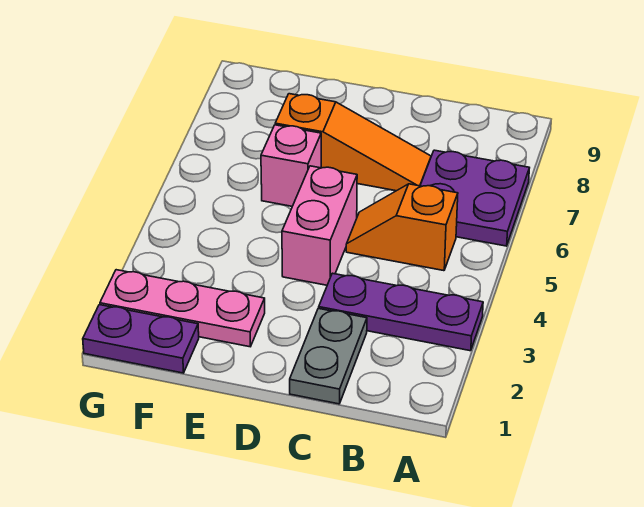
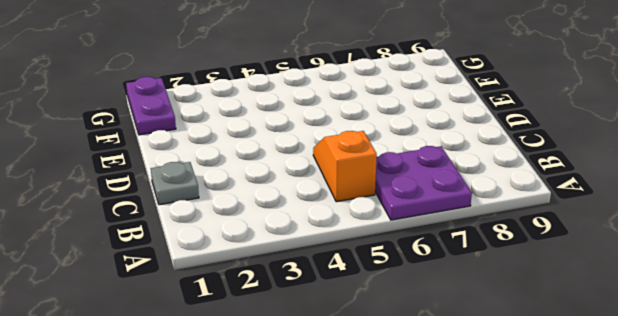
grey plate C1 level 1 -> grey plate C1:C2 level 1
none -> purple plate A3:C3 level 1
none -> orange slope C7:E7 level 1 top E

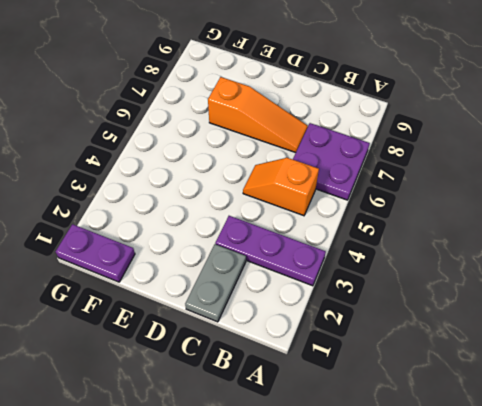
none -> pink brick D4:D5 level 1
none -> pink plate E2:G2 level 1

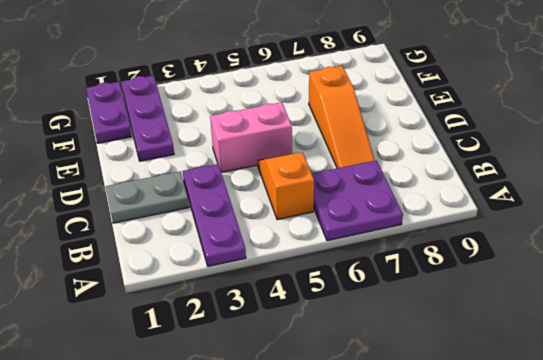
purple plate E2:G2 level 1 -> pink plate E2:G2 level 1
none -> pink brick E6 level 1

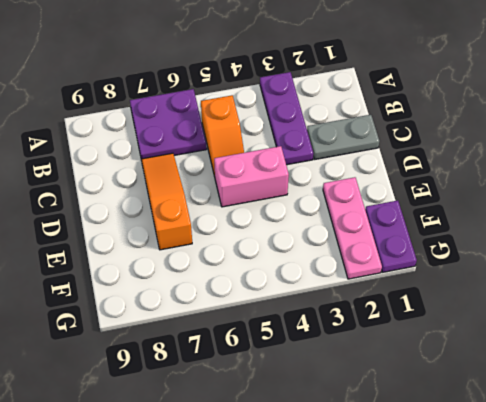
none -> pink brick E6 level 1

